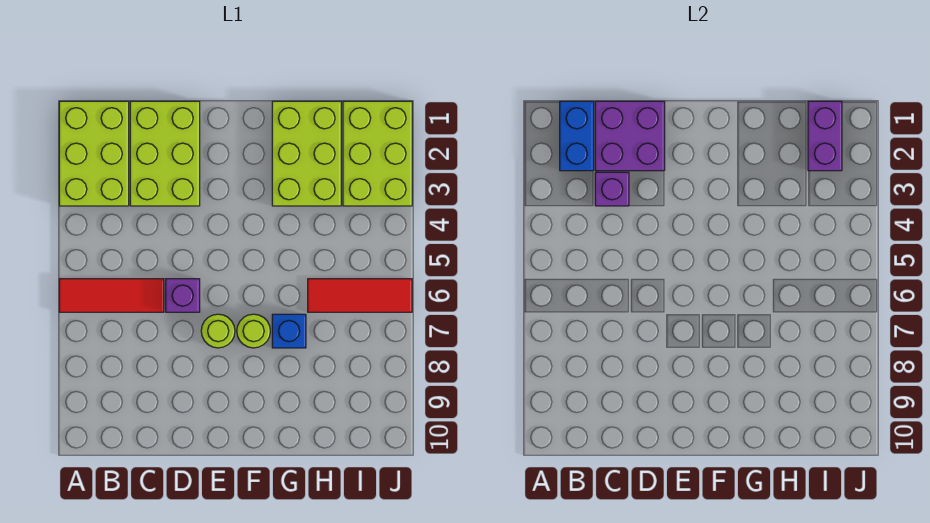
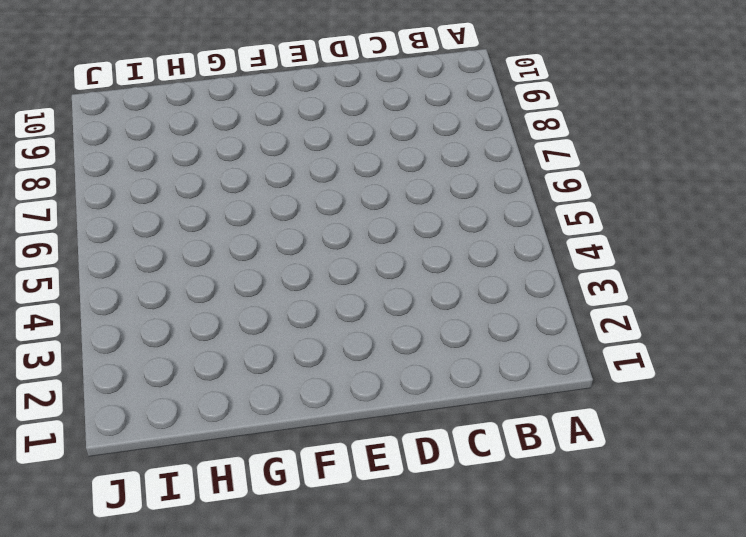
none -> lime brick A1:B3 level 1
none -> red tile A6:C6 level 1
none -> lime brick C1:D3 level 1

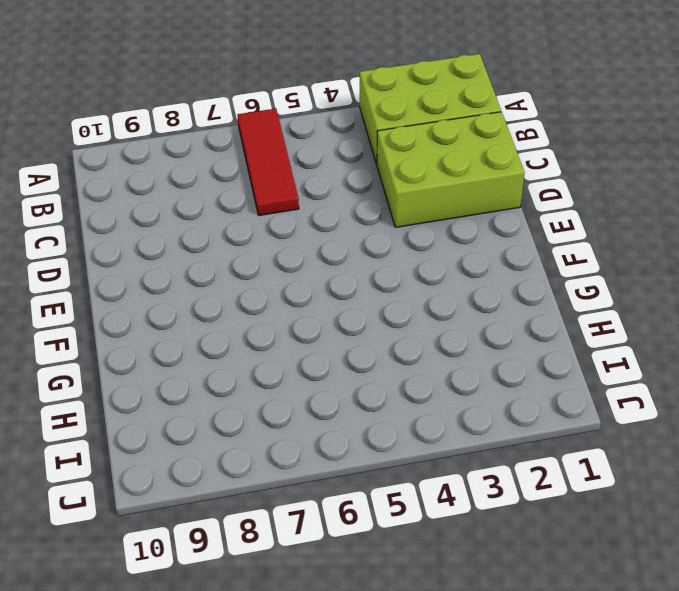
none -> purple brick D6 level 1
none -> lime round brick E7 level 1
none -> lime round brick F7 level 1

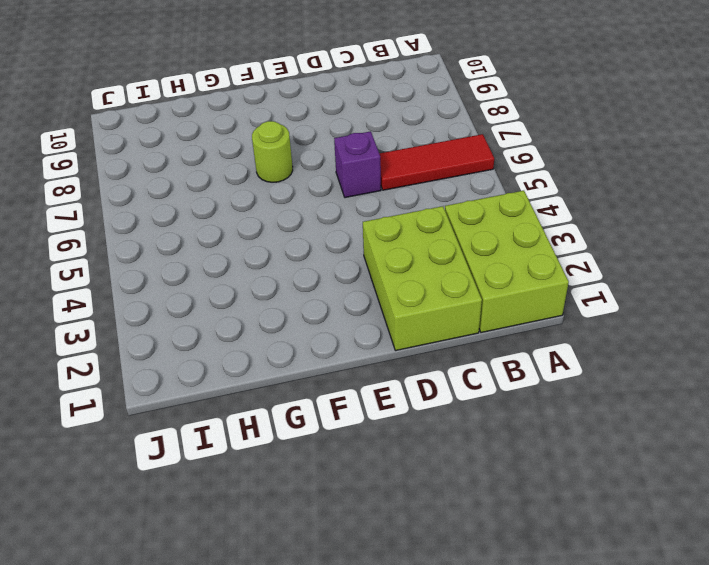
none -> lime round brick E7 level 1
none -> lime brick G1:H3 level 1
none -> blue brick G7 level 1

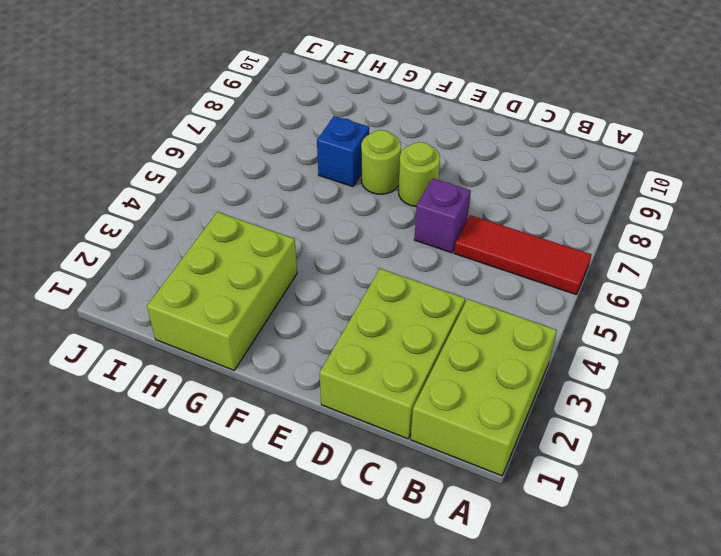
none -> red tile H6:J6 level 1
none -> lime brick I1:J3 level 1
none -> blue brick B1:B2 level 2

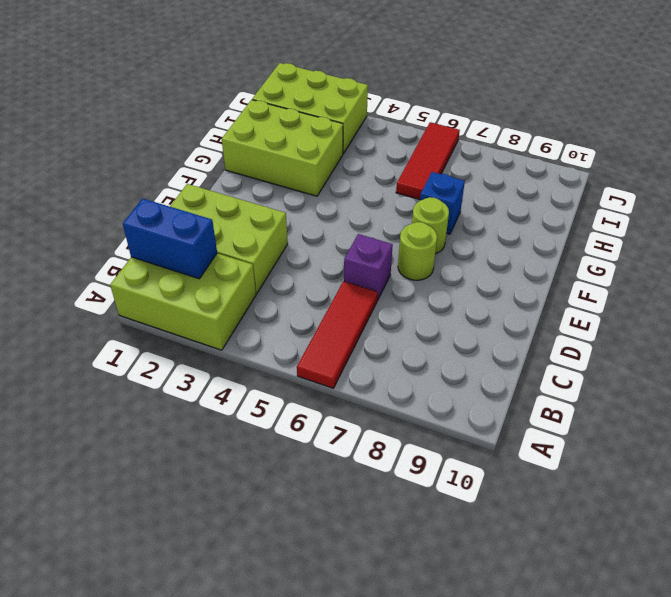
none -> purple brick C1:D2 level 2
none -> purple brick C3 level 2
none -> purple brick I1:I2 level 2

